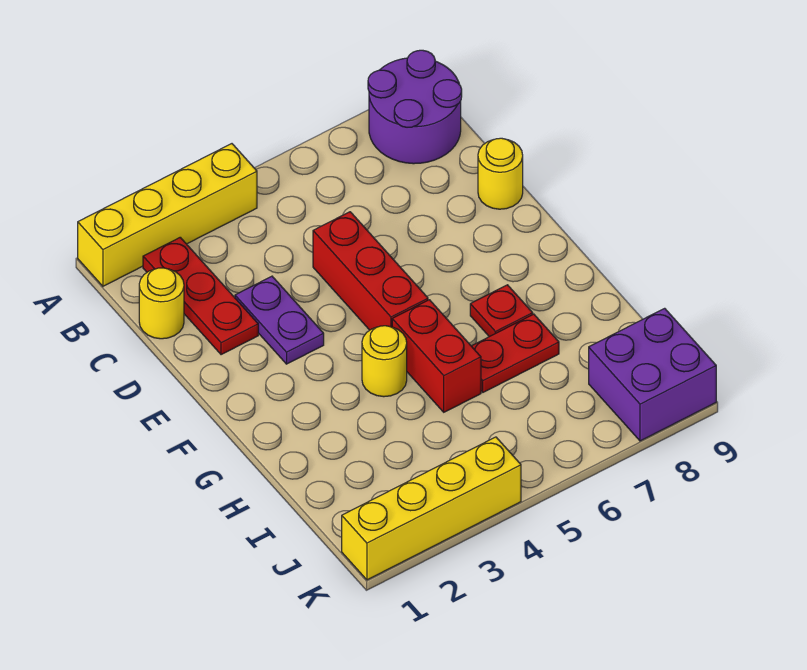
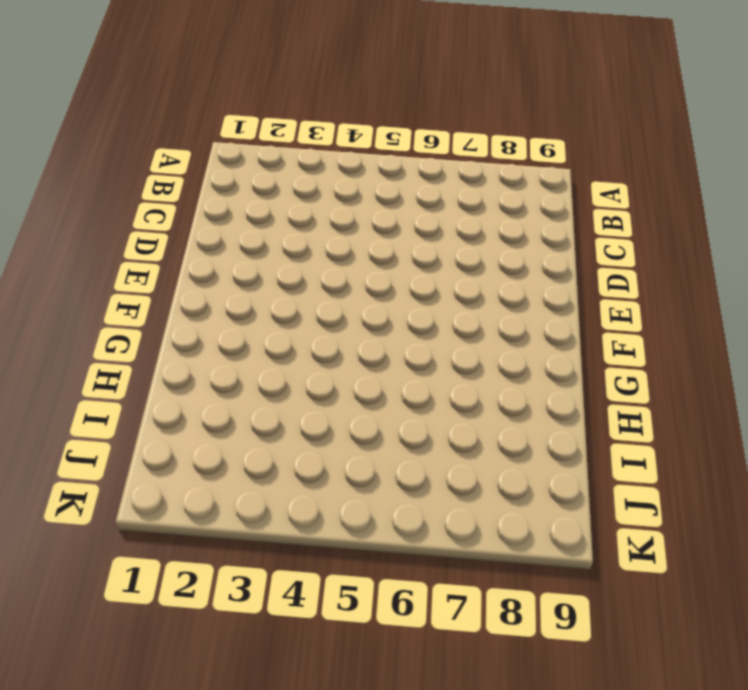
none -> yellow brick A1:A4 level 1
none -> purple round brick A8:B9 level 1
none -> red plate B2:D2 level 1

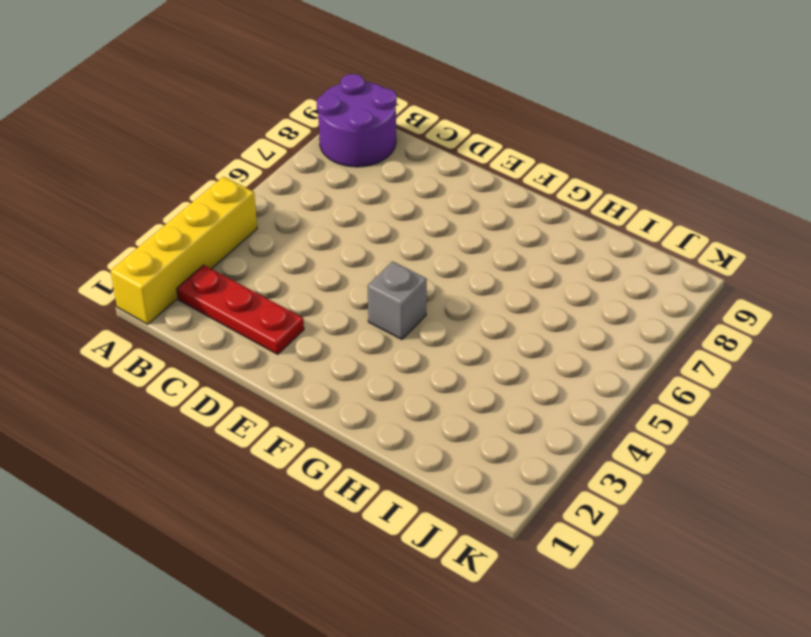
grey brick F4 level 1 -> none
none -> yellow round brick C1 level 1
none -> purple plate D3:E3 level 1
none -> red brick D5:F5 level 1

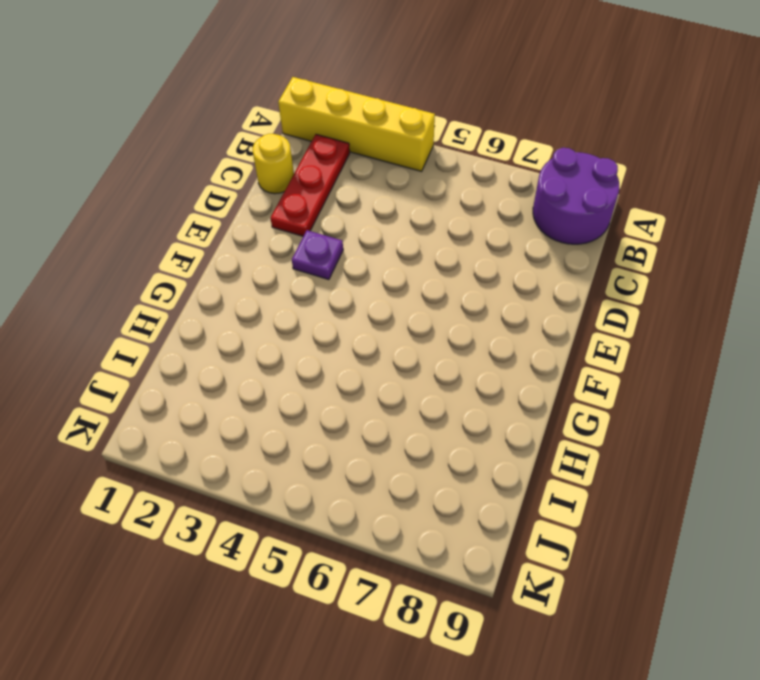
purple plate E3 level 1 -> purple plate D3:E3 level 1
none -> red brick D5:F5 level 1
none -> yellow round brick D9 level 1
none -> yellow round brick G4 level 1

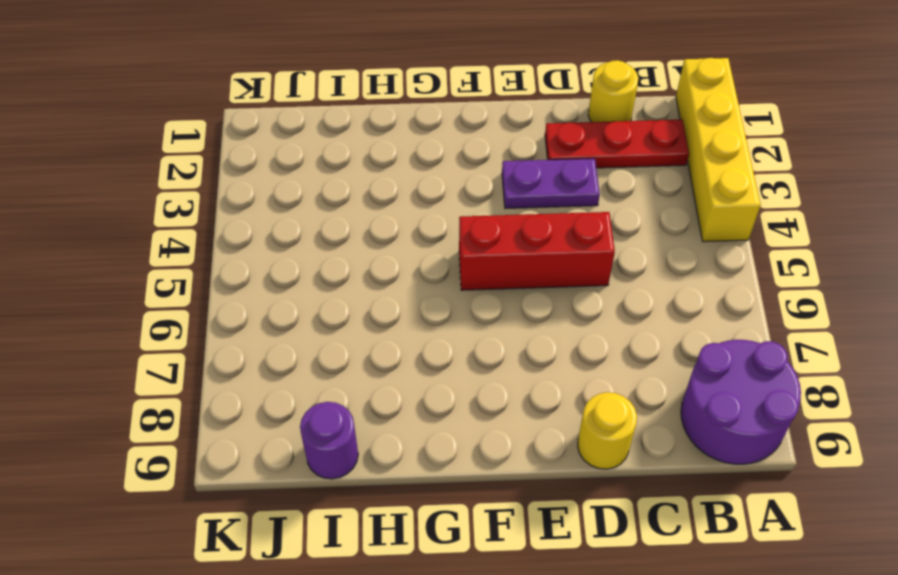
purple round brick I9 level 1 -> none
none -> yellow round brick G4 level 1
none -> red brick G5:H5 level 1
none -> red plate G7 level 1

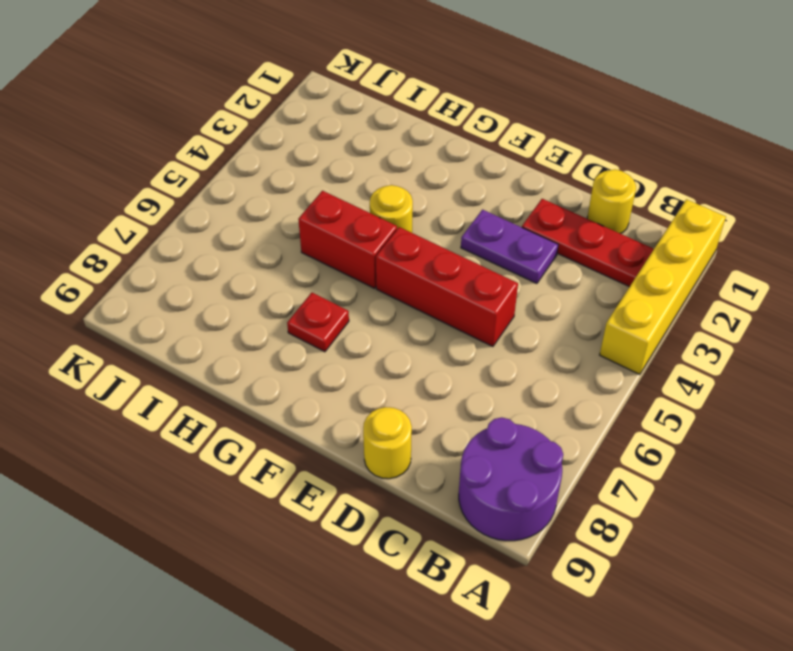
none -> red plate H6:H7 level 1
none -> purple brick J8:K9 level 1
none -> yellow brick K1:K4 level 1

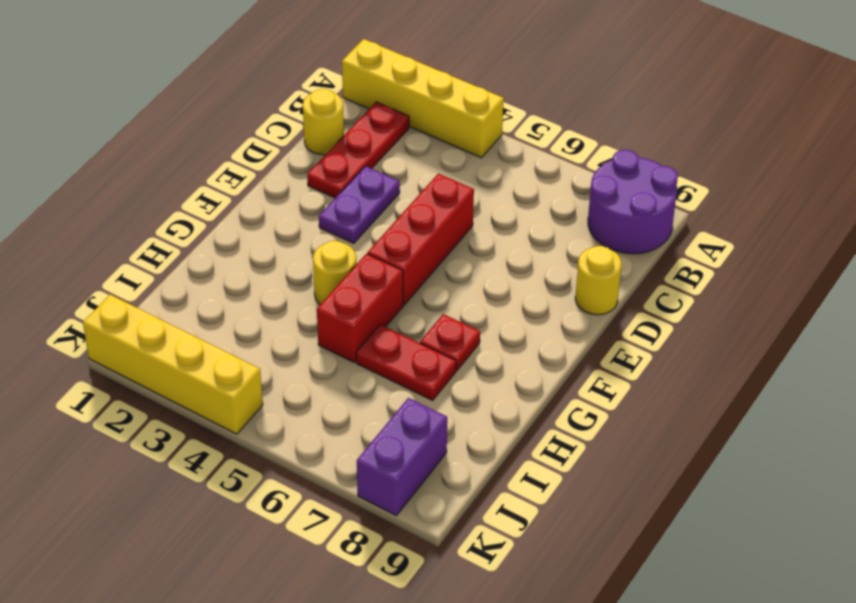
purple brick J8:K8 level 1 -> purple brick J8:K9 level 1

